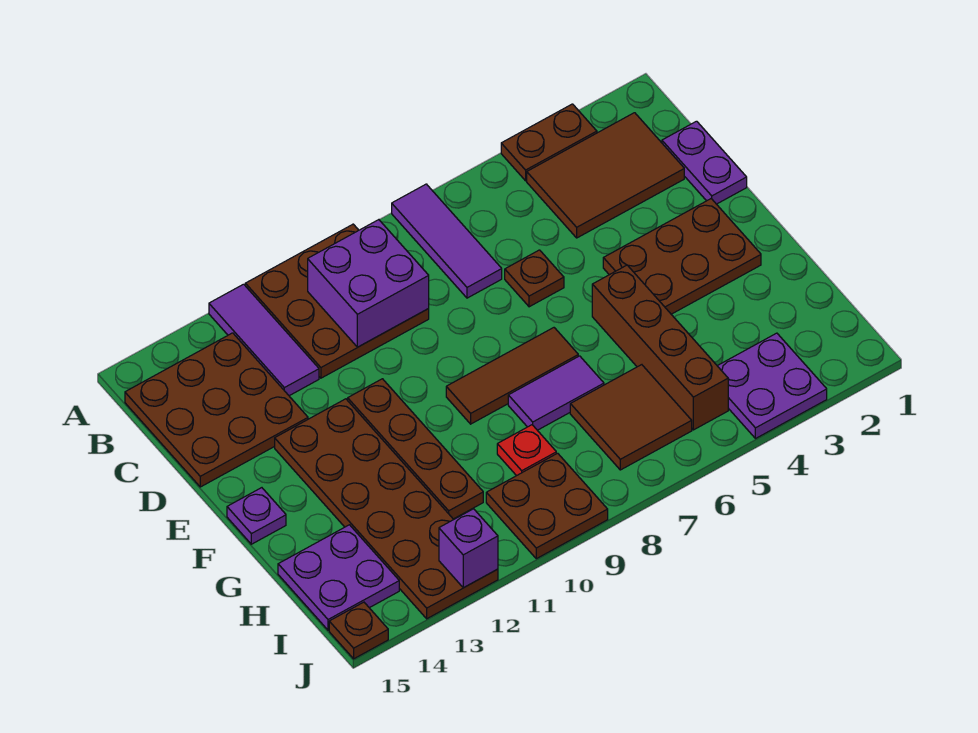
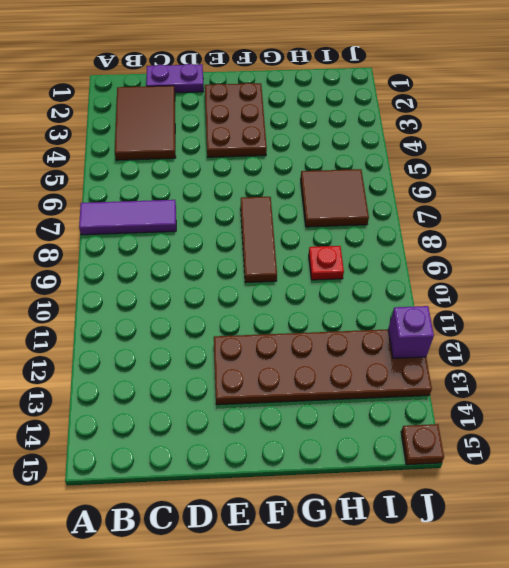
none -> brown plate A3:A4 level 1
none -> brown plate A9:C11 level 1
none -> purple tile A12:C12 level 1

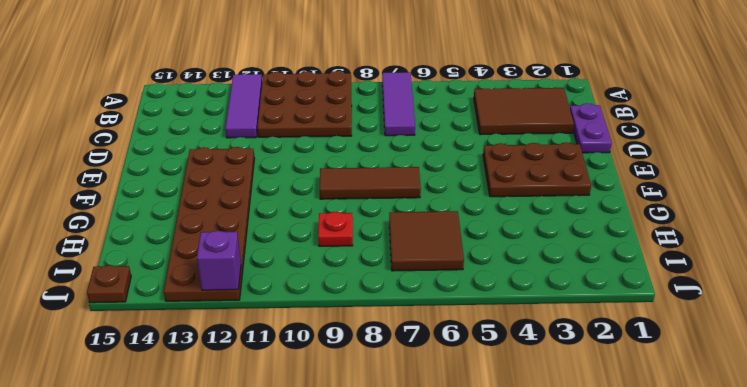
none -> brown plate A3:A4 level 1
none -> brown plate B13:D15 level 1
none -> brown plate D6 level 1

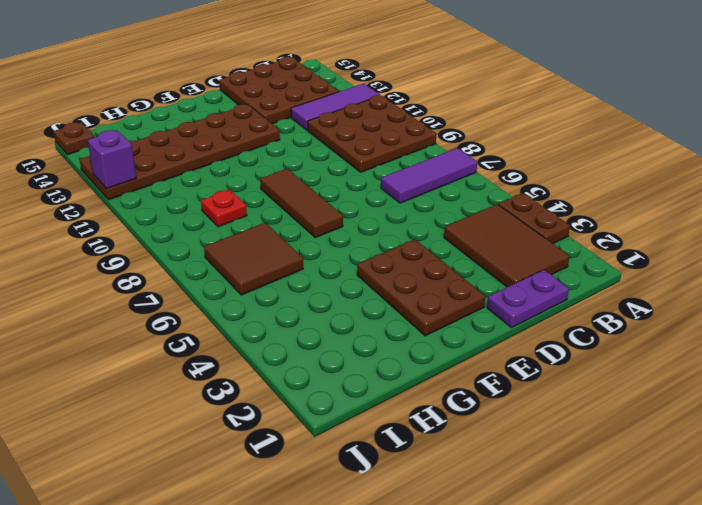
none -> brown plate D6 level 1
none -> brown plate E11:H11 level 1
none -> brown brick F5:I5 level 1

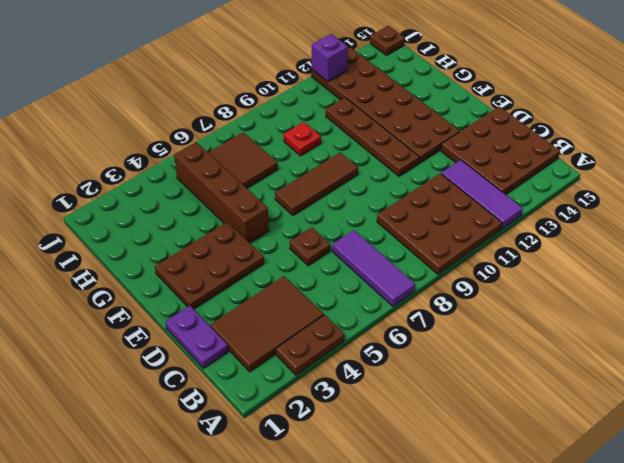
none -> purple plate F15 level 1
none -> purple tile G7:G8 level 1
none -> purple plate H14:I15 level 1

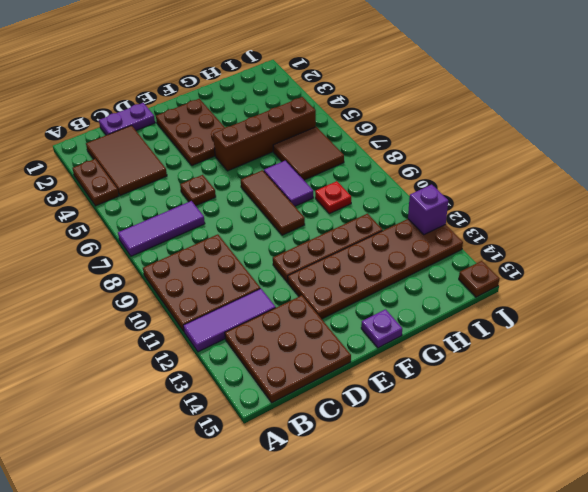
none -> purple plate H14:I15 level 1
none -> purple plate I3:J4 level 1
none -> brown plate I9:J10 level 1

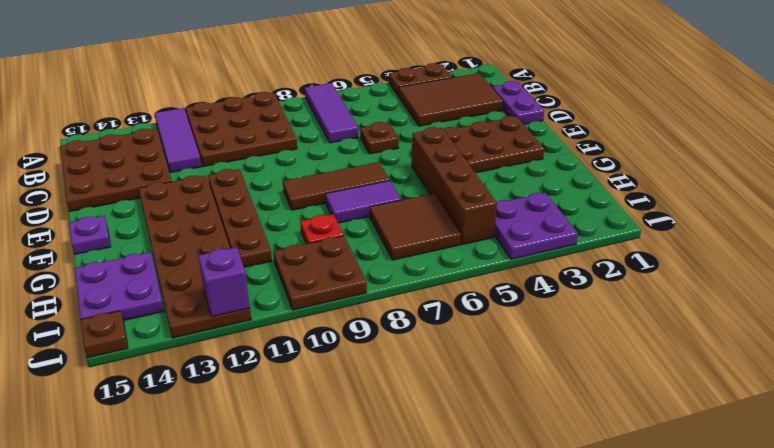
none -> purple brick B9:C10 level 2

